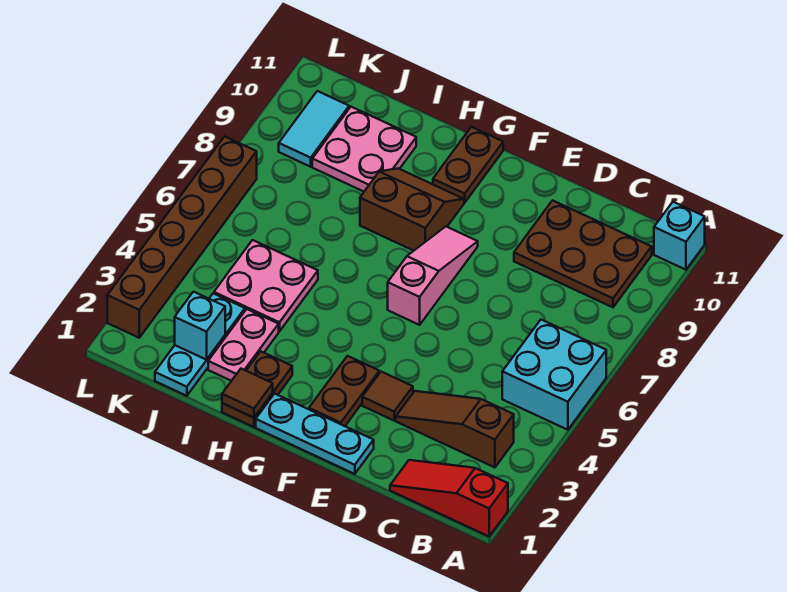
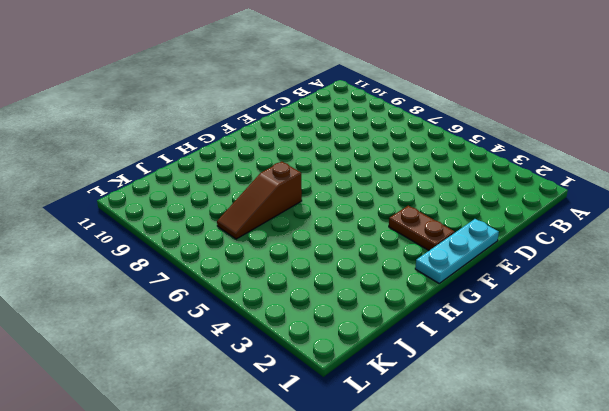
brown slope H7:J7 level 1 top H -> brown slope B3:D3 level 1 top B
none -> red slope A1:C1 level 1 top A
none -> cyan brick A5:B6 level 1
none -> cyan brick A11 level 1

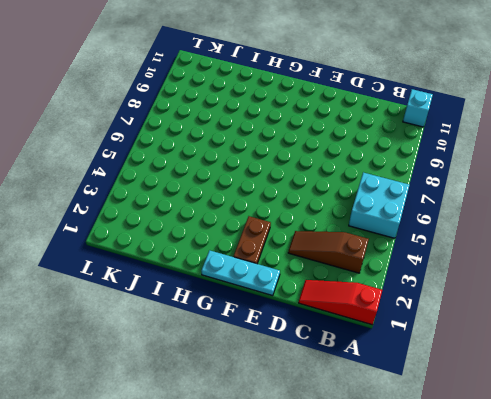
none -> brown plate B9:D10 level 1
none -> brown tile E3 level 1
none -> pink slope F6:F8 level 1 top 6

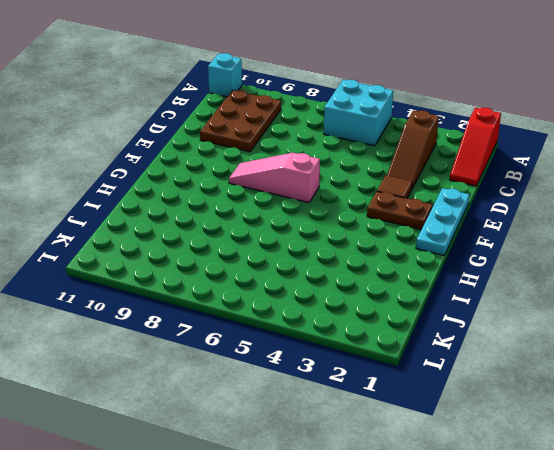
none -> brown slope G8:H9 level 1 top 8
none -> brown plate G10:G11 level 1
none -> brown plate H1:H2 level 1

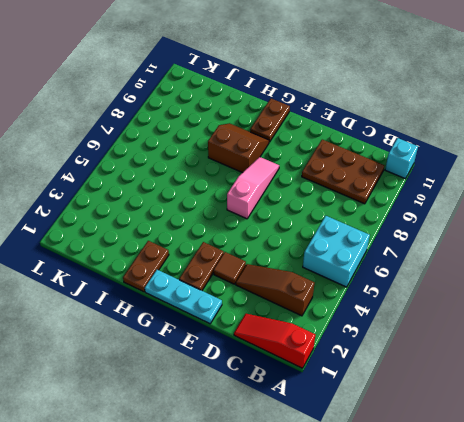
none -> pink plate I2:I3 level 1
none -> pink plate I4:J5 level 1
none -> pink plate I9:J10 level 1

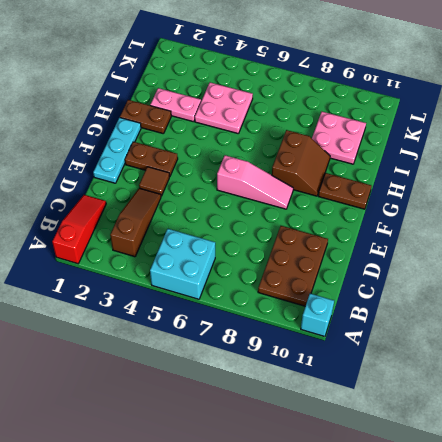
none -> cyan plate J1:J3 level 1
none -> cyan tile K9:K10 level 1
none -> brown brick L2:L7 level 1

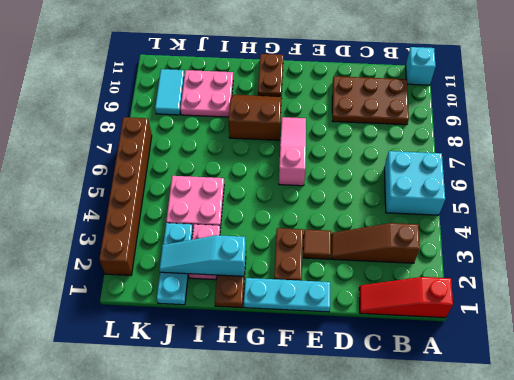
cyan slope H2:J2 level 2 top H -> cyan brick J2 level 2
none -> brown tile H1 level 2

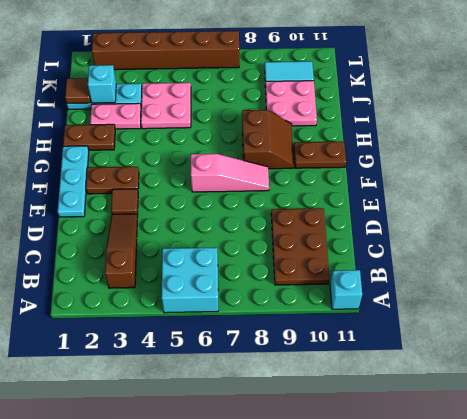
brown tile J1 level 2 -> brown tile H1 level 2
none -> red slope A1:C1 level 1 top A

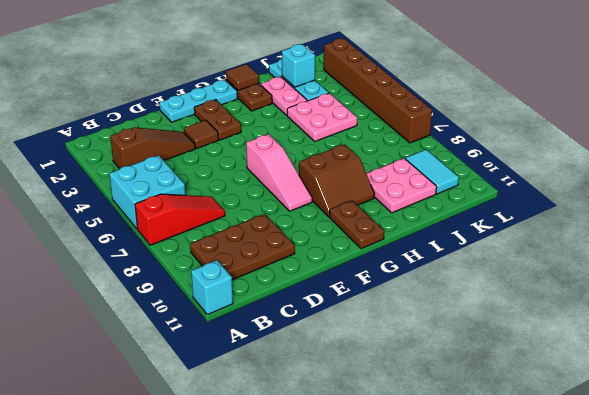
red slope A7:C7 level 1 top A -> red slope A1:C1 level 1 top A

